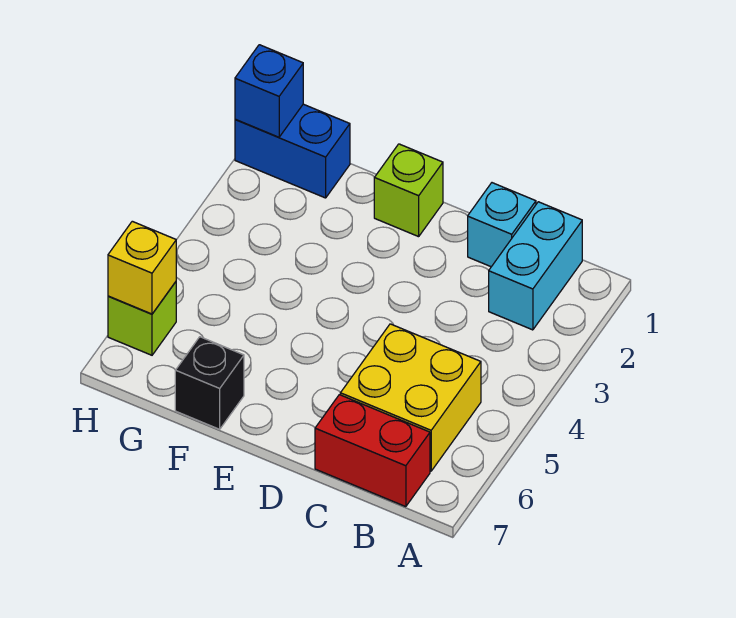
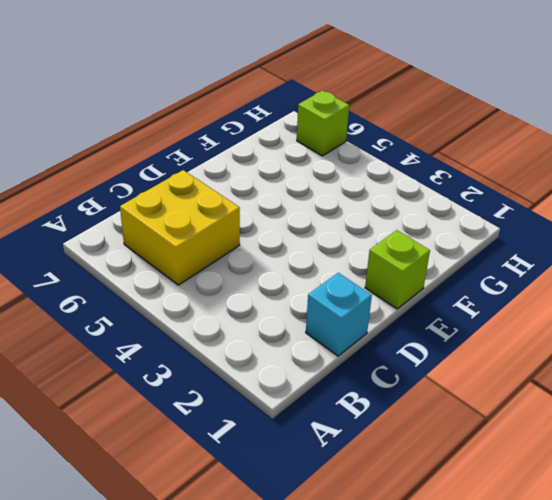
none -> cyan brick B1:B2 level 1
none -> red brick B7:C7 level 1

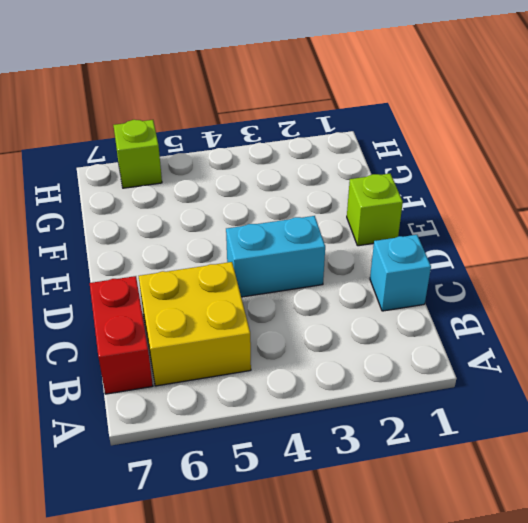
cyan brick D3:D4 level 1 -> cyan brick B1:B2 level 1
none -> black brick F7 level 1
none -> blue brick G1:H1 level 1

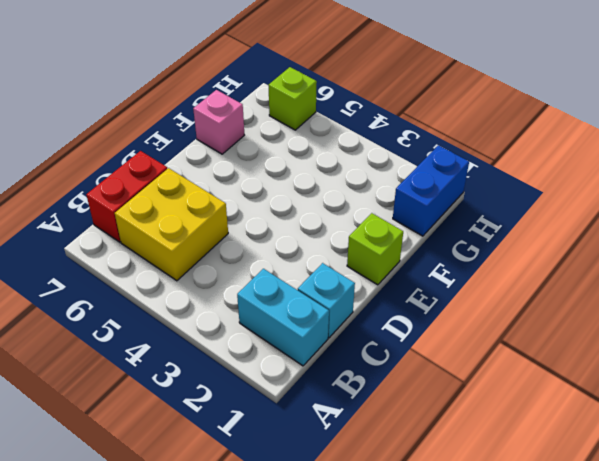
pink brick F7 level 1 -> black brick F7 level 1
none -> blue brick H1 level 2
none -> yellow brick H6 level 2

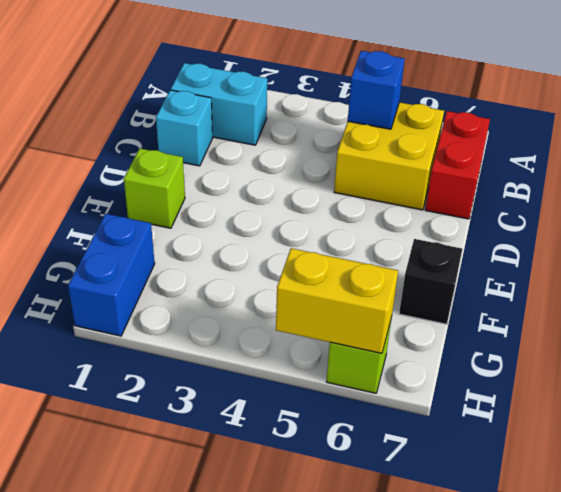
blue brick B5 level 2 -> blue brick H1 level 2
yellow brick H5:H6 level 2 -> yellow brick H6 level 2

